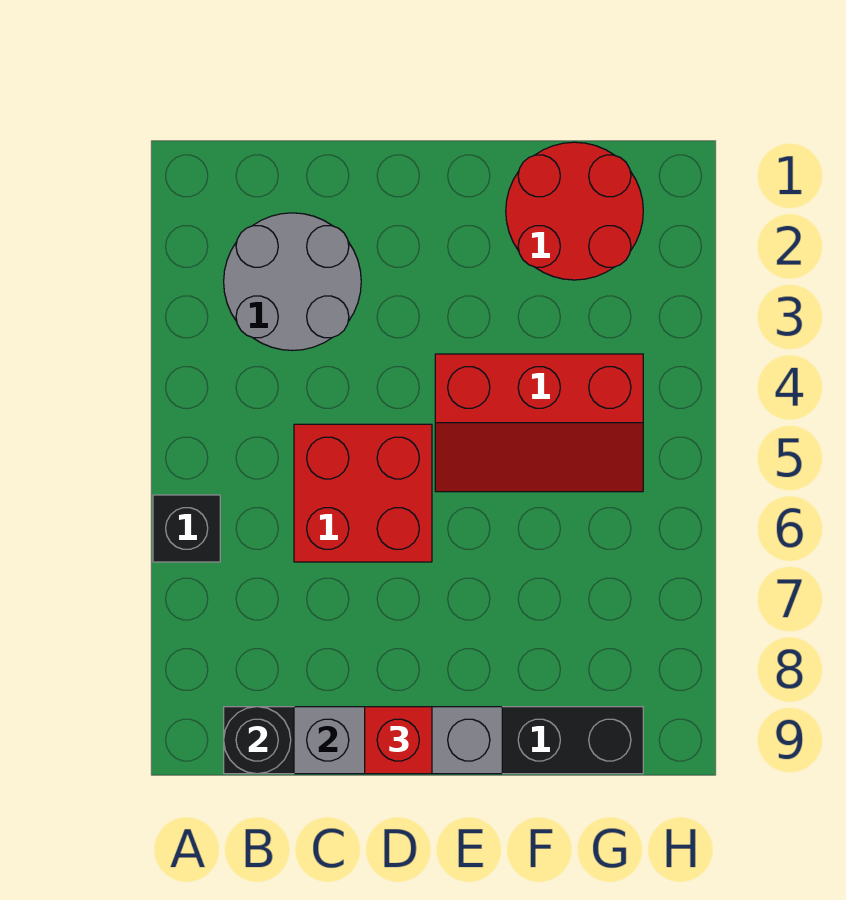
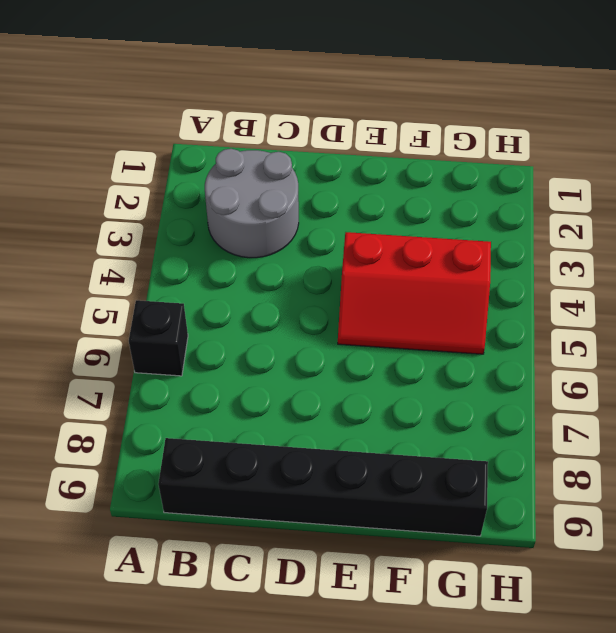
none -> red brick C5:D6 level 1
none -> red round brick F1:G2 level 1

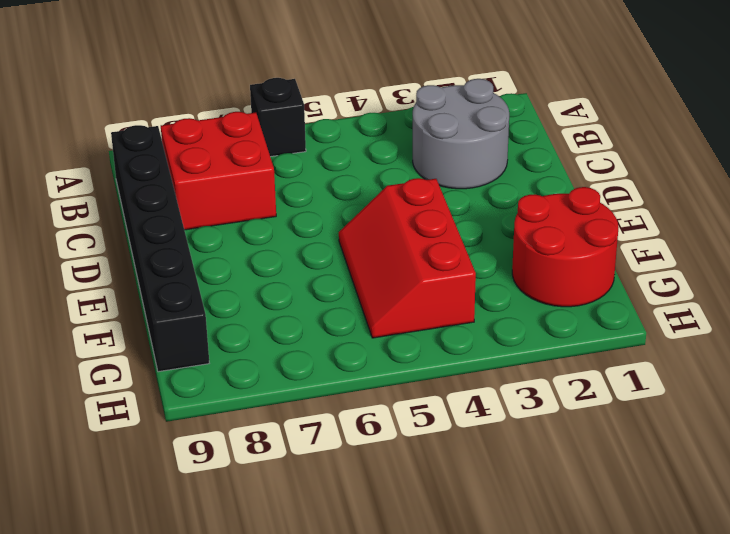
red brick B7:C8 level 1 -> red brick C5:D6 level 1
none -> black round brick B9 level 2
none -> grey brick C9:E9 level 2

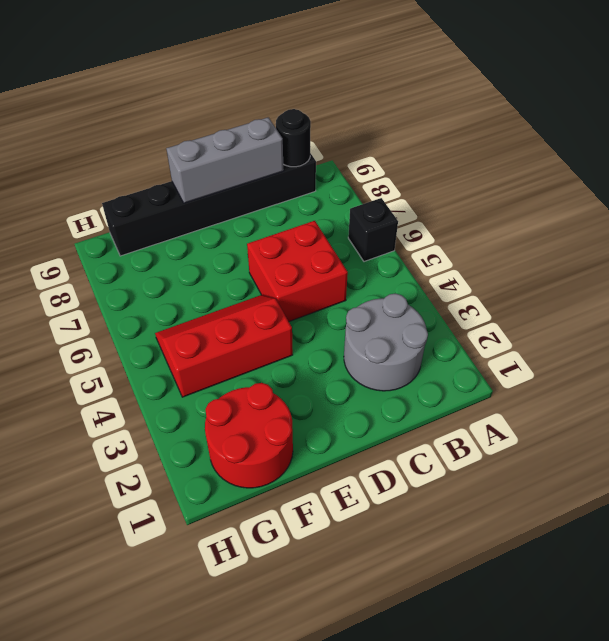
none -> red brick D9 level 3

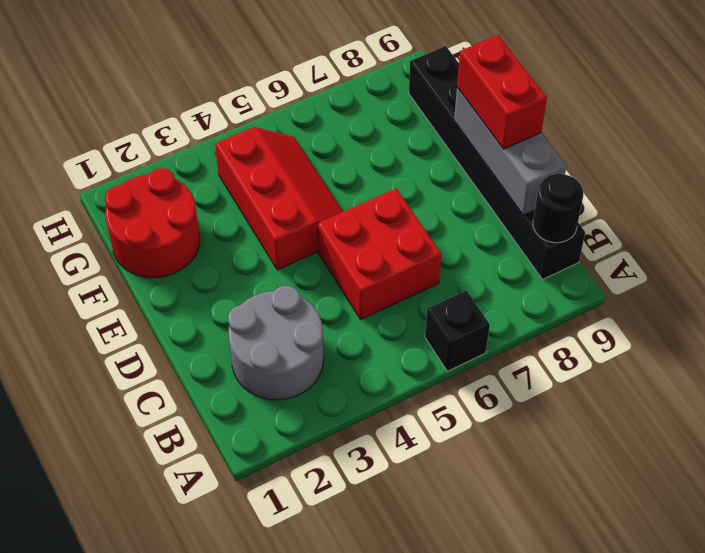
red brick D9:E9 level 3 -> red brick D9 level 3

